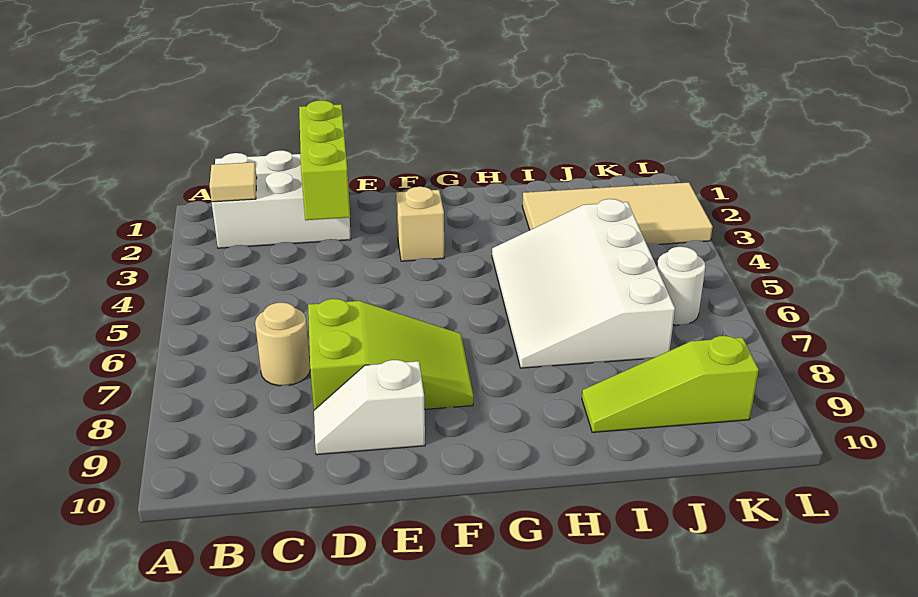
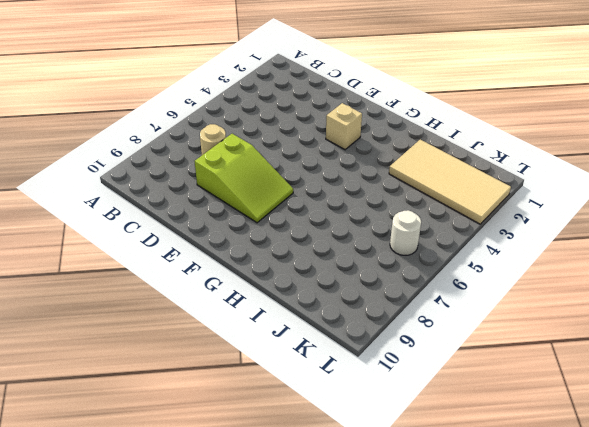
none -> white brick B1:D2 level 1
none -> white slope D9:E9 level 1 top E

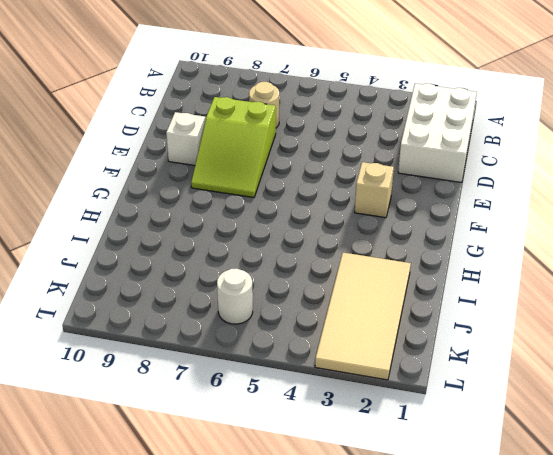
none -> white slope H4:J7 level 1 top J
none -> lime slope I9:K9 level 1 top K

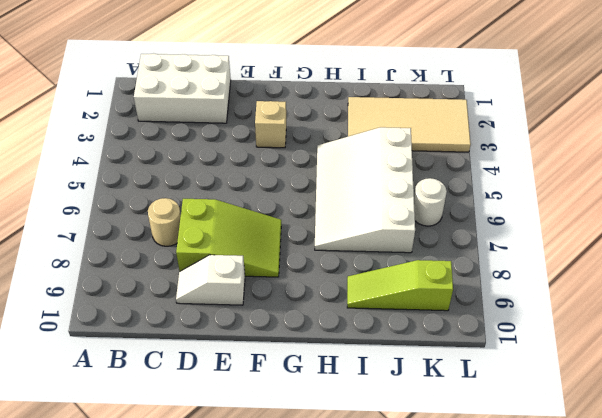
none -> tan tile B2 level 2
none -> lime brick D1:D3 level 2

